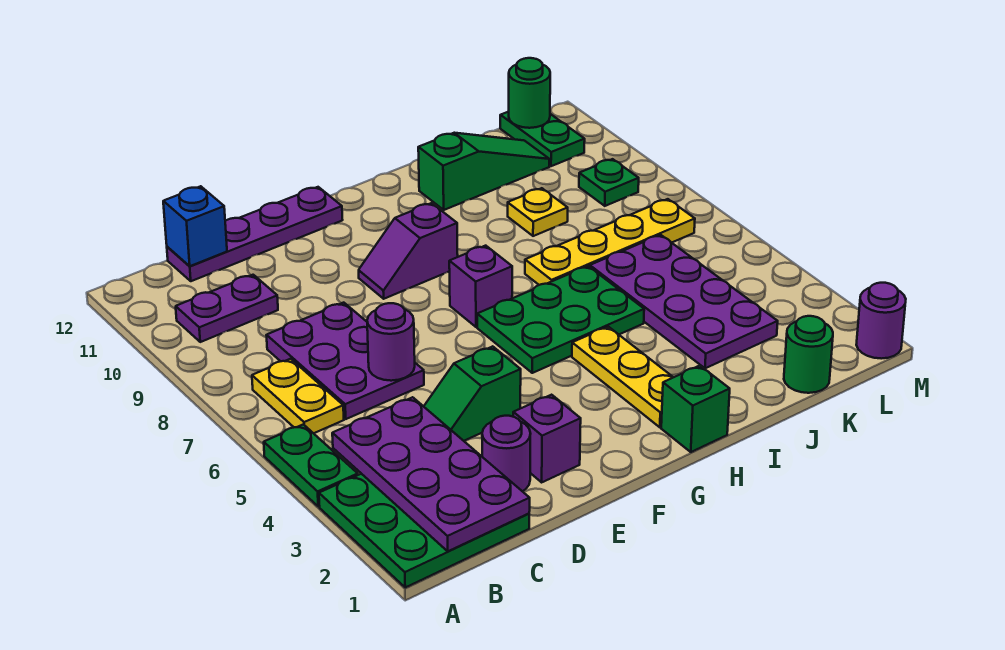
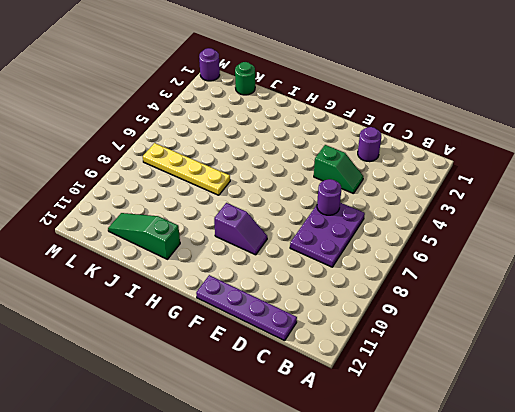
none -> green plate A1:C3 level 1
none -> green plate A4:A5 level 1
none -> yellow plate B6:B7 level 1

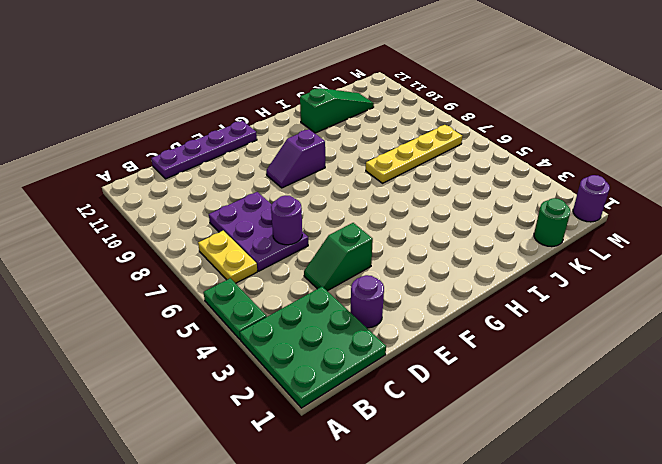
none -> purple plate B10:C10 level 1
none -> purple brick E2 level 1
none -> green plate G5:I6 level 1

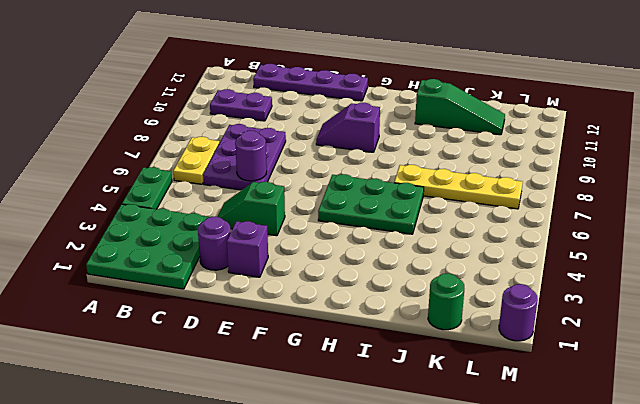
none -> purple brick G7 level 1
none -> green brick H1 level 1
none -> yellow plate H2:H4 level 1

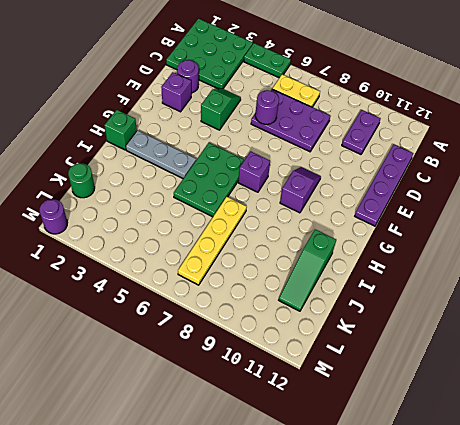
grey plate H2:H4 level 1 -> yellow plate H2:H4 level 1
none -> purple plate J3:K6 level 1
none -> yellow plate J9 level 1
none -> green plate L9 level 1

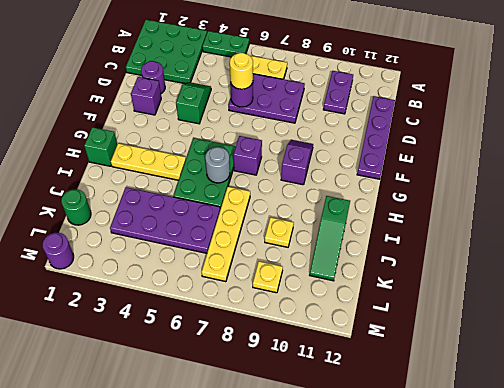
yellow round brick D6 level 3 -> none
grey round brick H6 level 2 -> none
yellow plate L9 level 1 -> green plate L9 level 1
none -> green plate L11:L12 level 1
none -> purple plate B1:C4 level 2
none -> blue brick C12 level 2

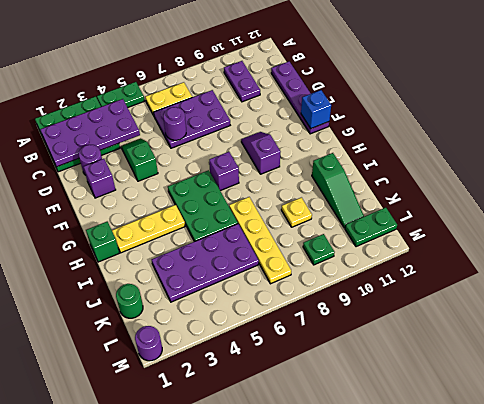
blue brick F12 level 2 -> blue brick C12 level 2
none -> green round brick L12 level 2

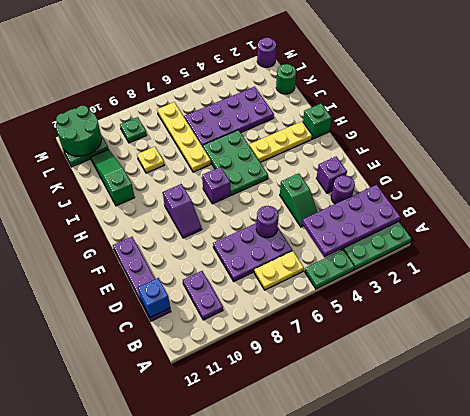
green round brick L11:M12 level 2 -> green round brick L12 level 2

